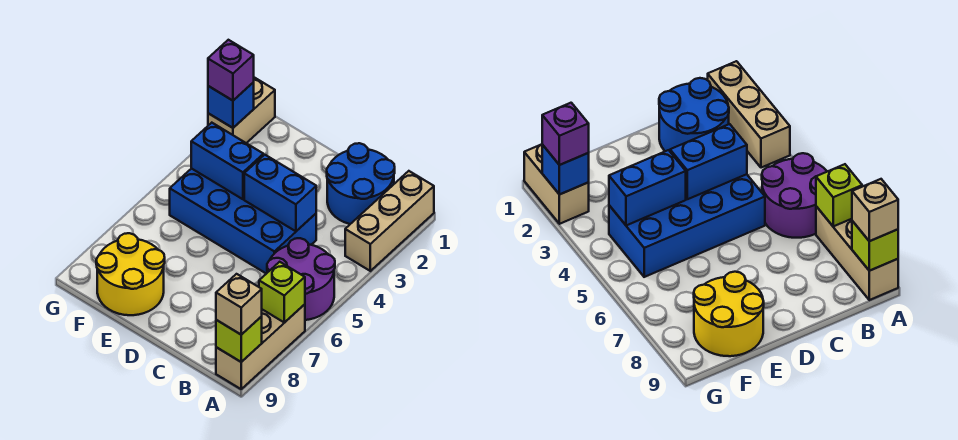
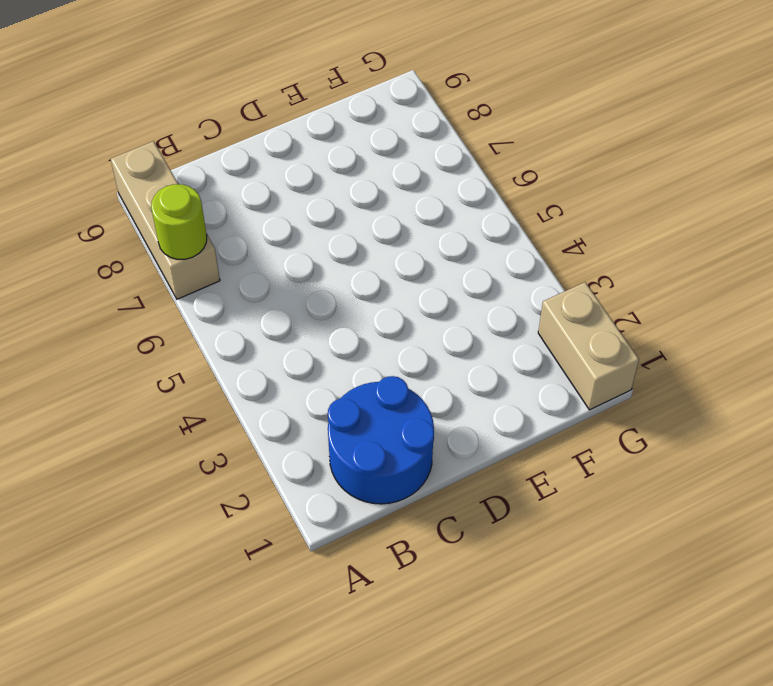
lime round brick A7 level 2 -> lime brick A7 level 2
none -> tan brick A1:A3 level 1
none -> purple round brick A5:B6 level 1
none -> blue brick C4:F5 level 1

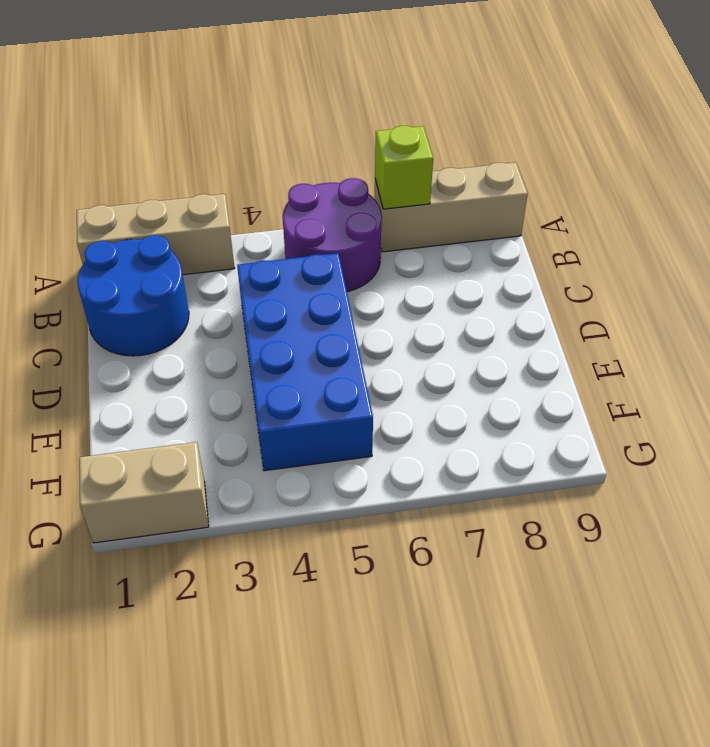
none -> yellow round brick E8:F9 level 1
none -> lime brick A9 level 2
none -> blue brick C4:D4 level 2

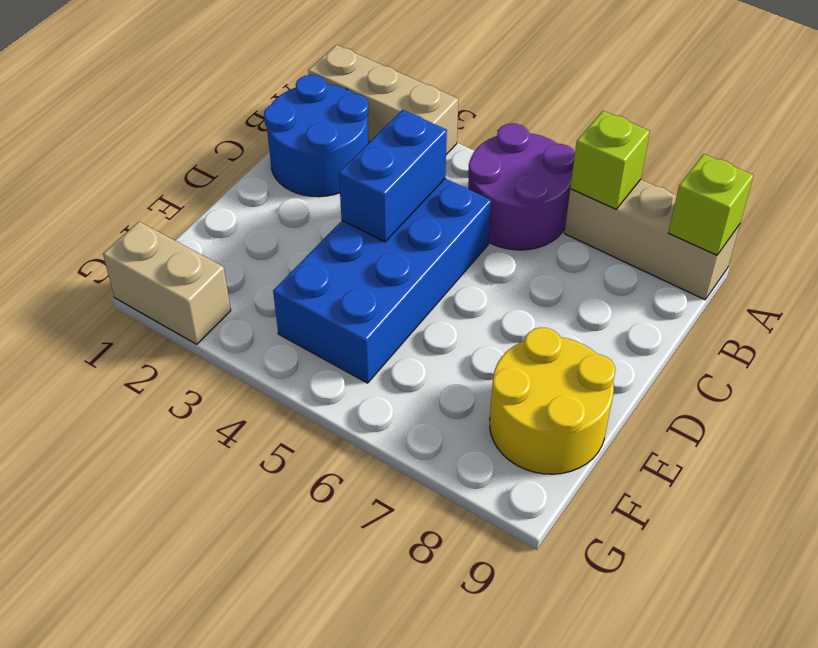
none -> blue brick E4:F4 level 2
none -> blue brick G2 level 2
none -> tan brick A9 level 3

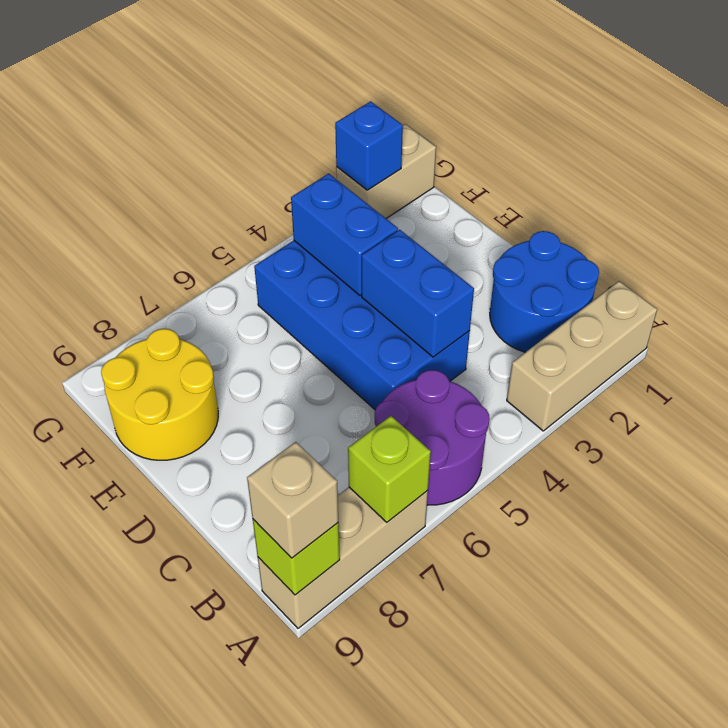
none -> purple brick G2 level 3

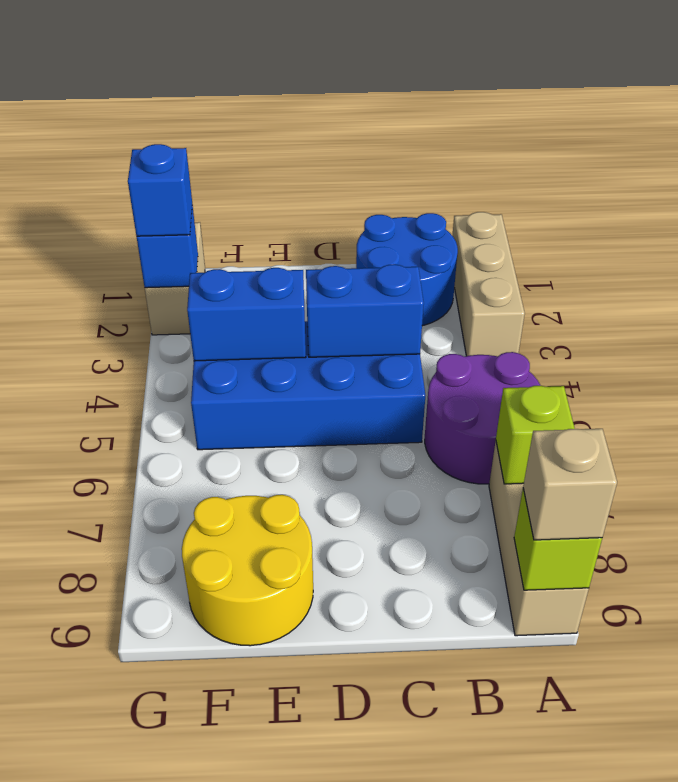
blue brick G2 level 3 -> purple brick G2 level 3

